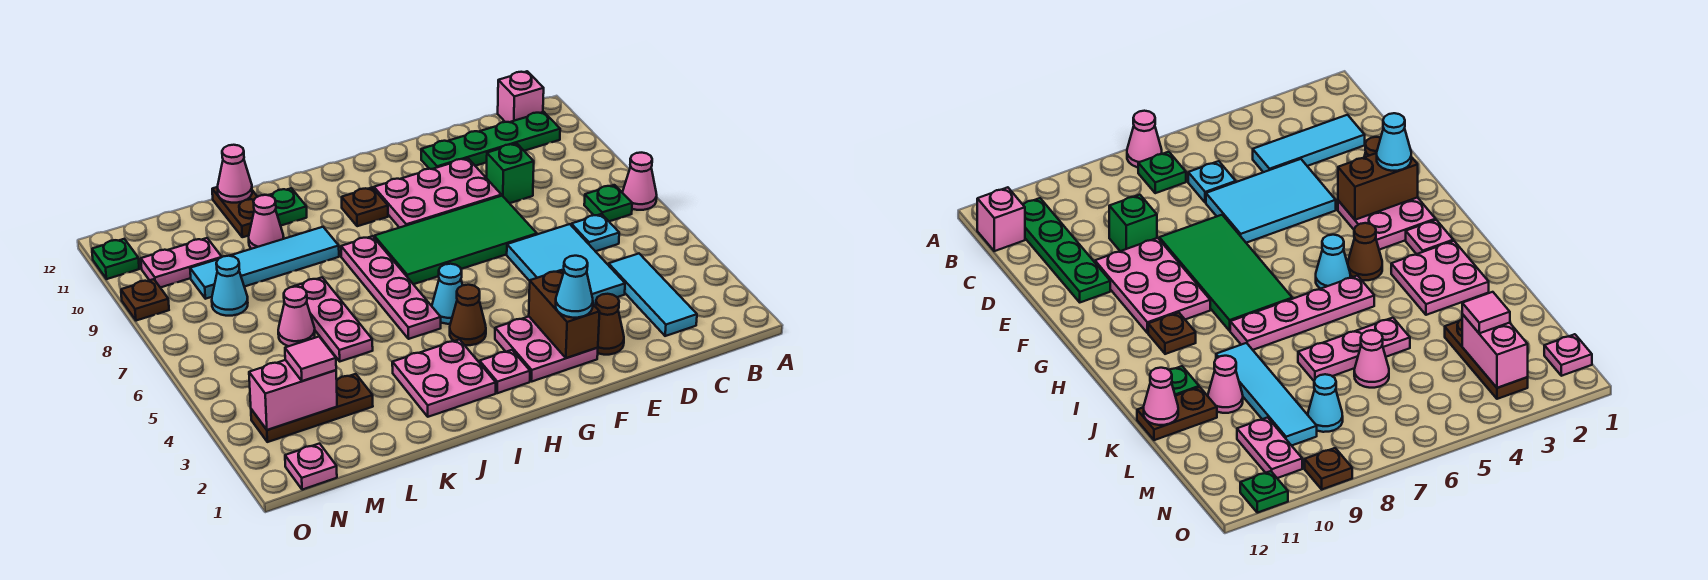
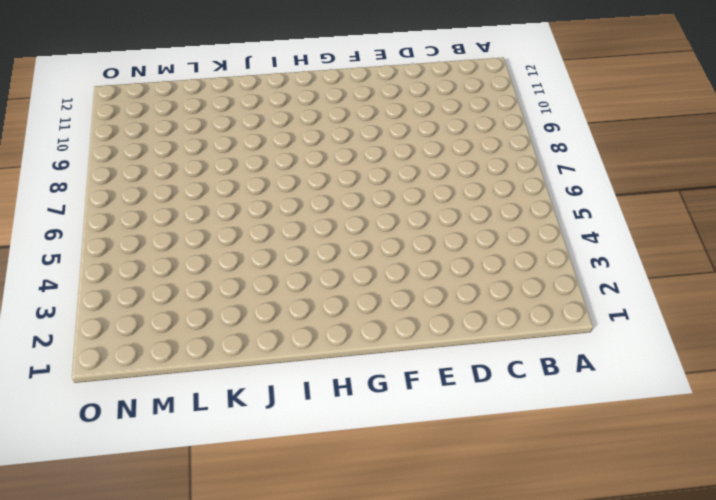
none -> pink cone A7 level 1
none -> green plate B7 level 1
none -> green plate B11:E11 level 1
none -> pink brick B12 level 1

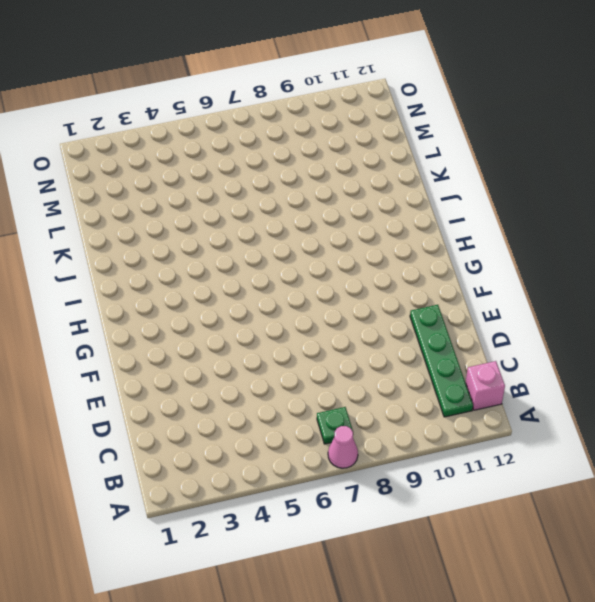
none -> cyan tile C2:C4 level 1
none -> cyan plate C6 level 1
none -> cyan tile D4:E6 level 1
none -> green brick D9 level 1

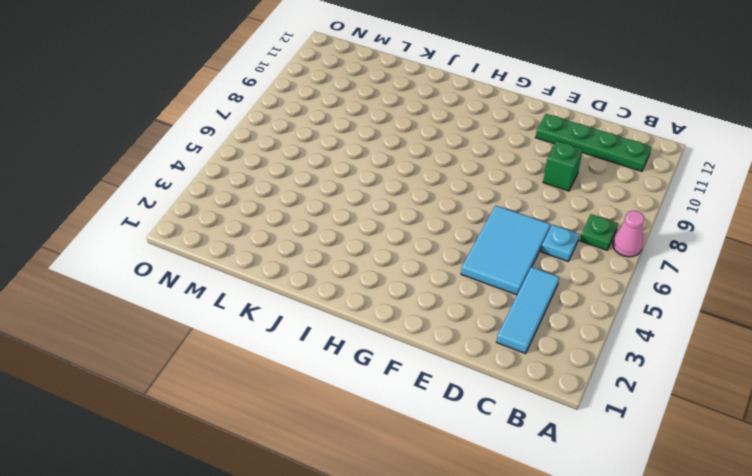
none -> pink brick B12 level 1
none -> brown cone E2 level 1
none -> green tile E7:H8 level 1
none -> pink plate E9:G10 level 1

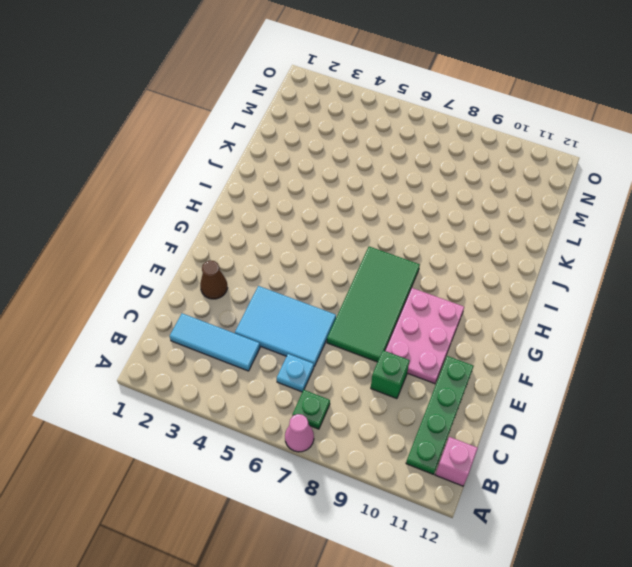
none -> pink plate F2:G3 level 1
none -> pink plate H2 level 1
none -> brown cone H4 level 1
none -> cyan cone H5 level 1

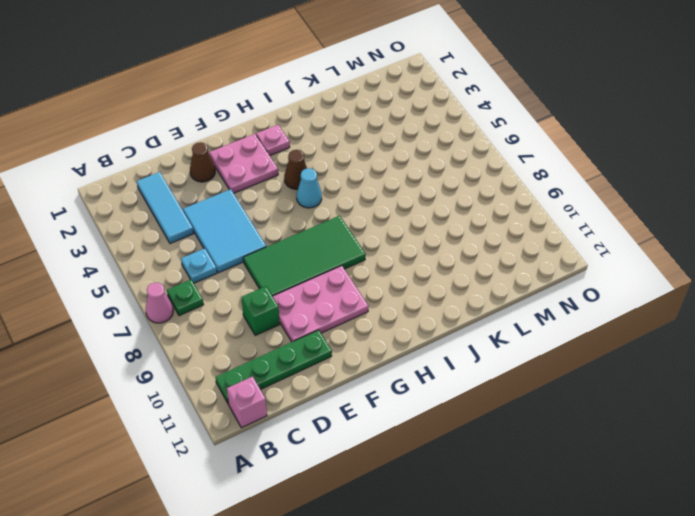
none -> brown plate H10 level 1
none -> pink plate I2:J3 level 1
none -> pink plate I5:I8 level 1
none -> cyan tile J9:M9 level 1

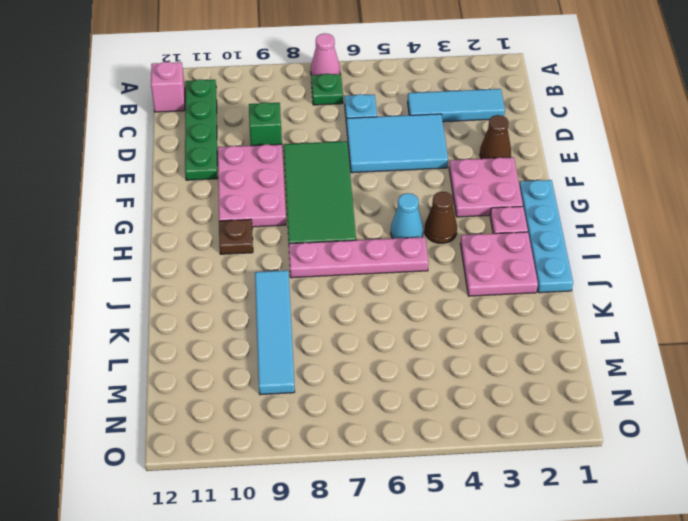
cyan plate G1:J1 level 1 -> none
none -> green plate J11 level 1
none -> pink plate K5:K7 level 1
none -> pink cone K10 level 1
none -> brown plate K11:K12 level 1

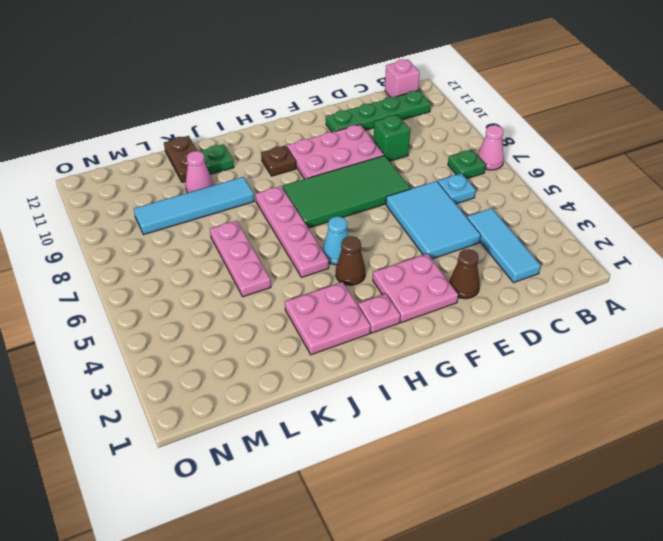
none -> brown plate L3:N3 level 1
none -> pink cone L6 level 1
none -> cyan cone M8 level 1
none -> pink plate M10:N10 level 1

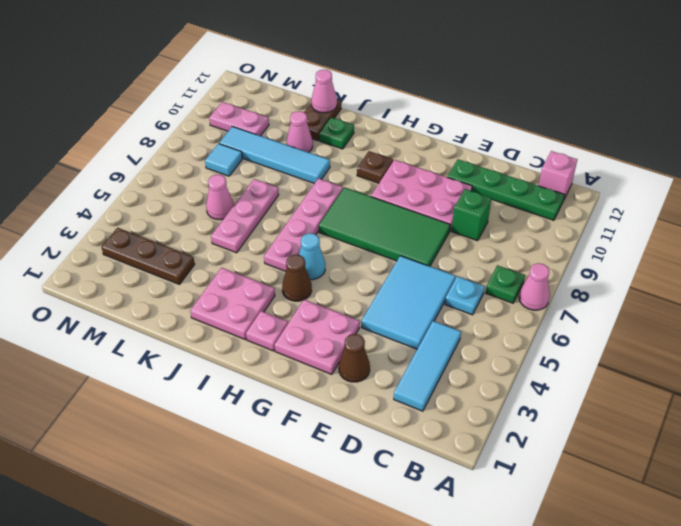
cyan tile M8 level 1 -> cyan cone M8 level 1
none -> pink plate N1 level 1
none -> brown plate O9 level 1
none -> green plate O11 level 1
none -> brown brick F2:F3 level 2

